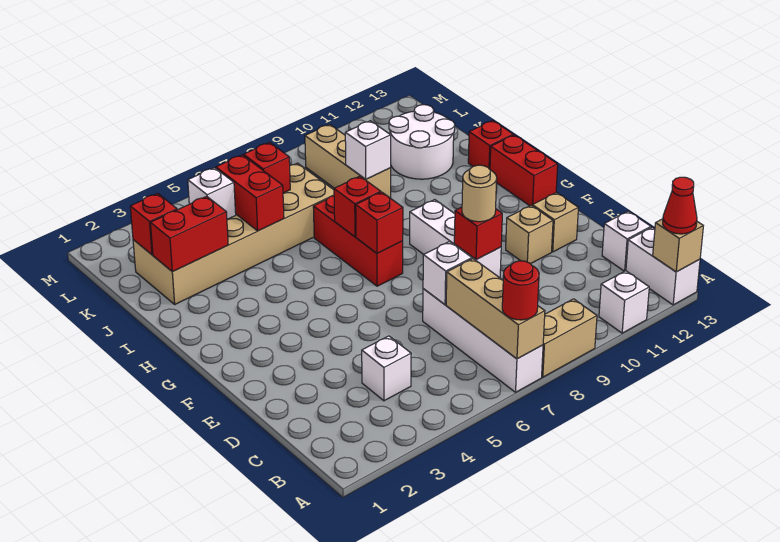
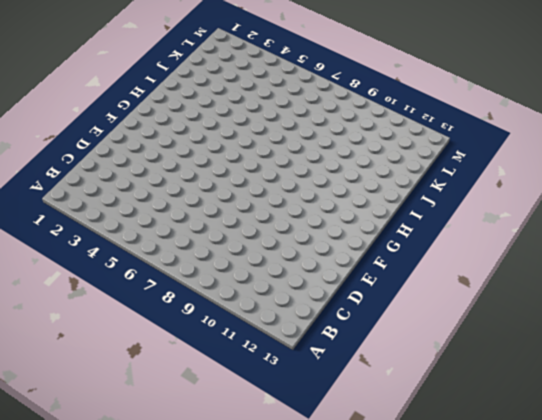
none -> white brick A7:D7 level 1
none -> tan brick A8:A9 level 1
none -> white brick A11 level 1
none -> white brick A13:B13 level 1

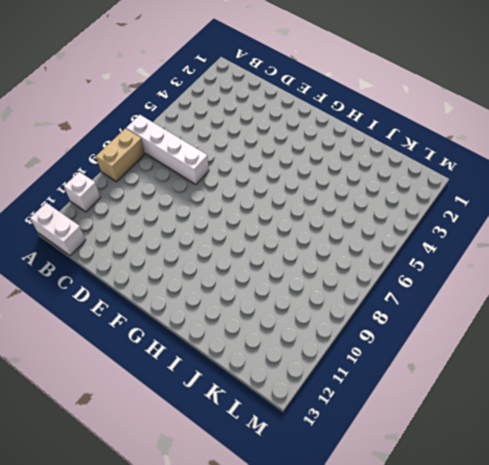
none -> white brick C4 level 1
none -> white brick C13 level 1
none -> white brick E9:G9 level 1
none -> tan brick E11 level 1

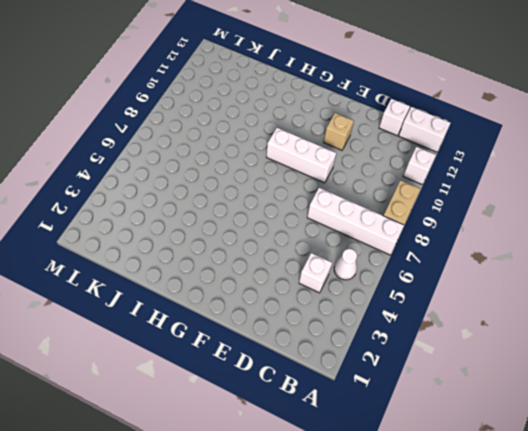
white cone B5 level 1 -> none
none -> tan brick E12 level 1
none -> red brick G7:I7 level 1
none -> red brick G13:H13 level 1
none -> red brick I13 level 1

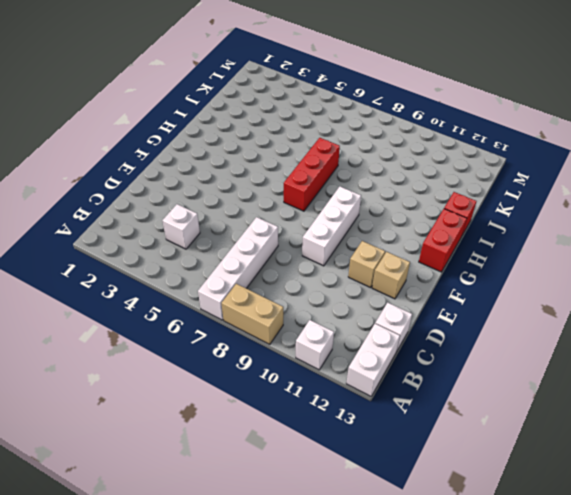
none -> tan brick J2:K7 level 1
none -> tan brick J9:L9 level 1
none -> white round brick J11:K12 level 1
none -> tan brick A7:C7 level 2

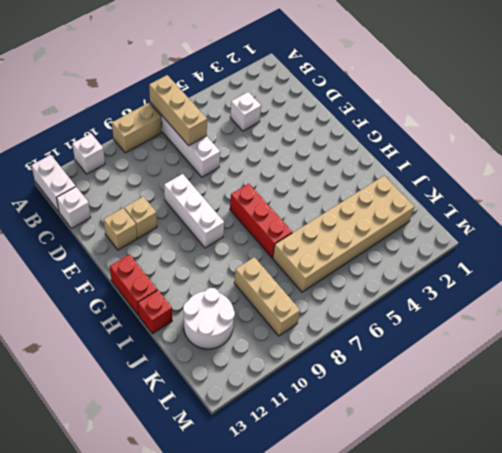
none -> tan brick A13 level 2
none -> white brick D7 level 2
none -> red brick E9 level 2
none -> red brick G7 level 2

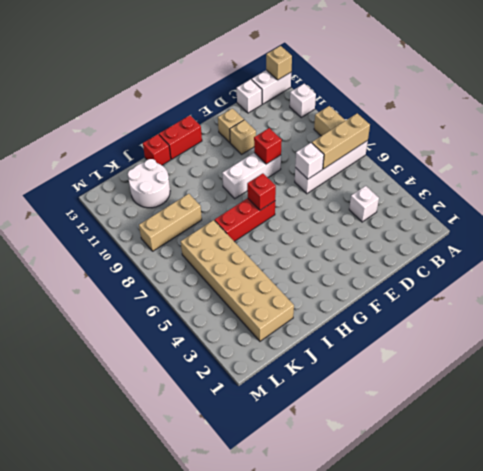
none -> red brick H7 level 2
none -> red brick J2:J3 level 2
none -> red brick J5:K5 level 2
none -> white brick J9 level 2

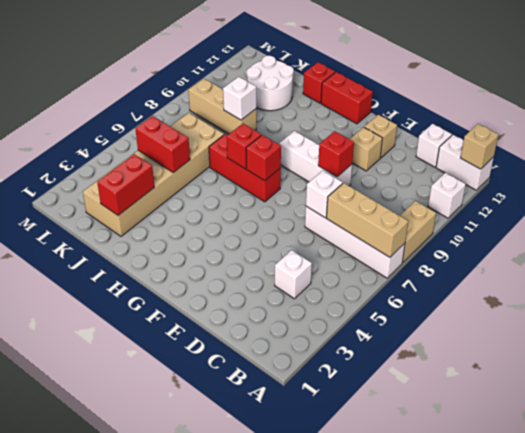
none -> red brick K2 level 2
none -> white brick K4 level 2
none -> red brick K6 level 2
none -> red round brick A7 level 3

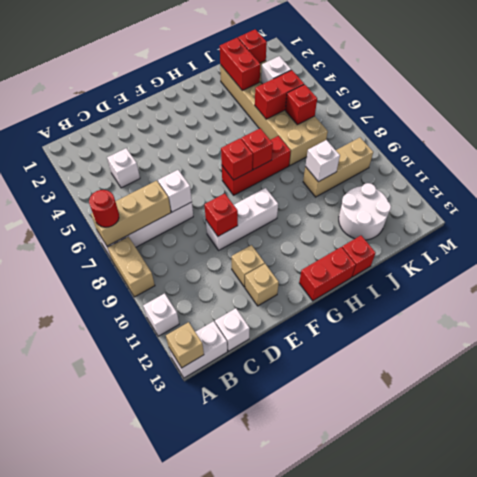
none -> red cone A13 level 3
none -> tan round brick E9 level 3

